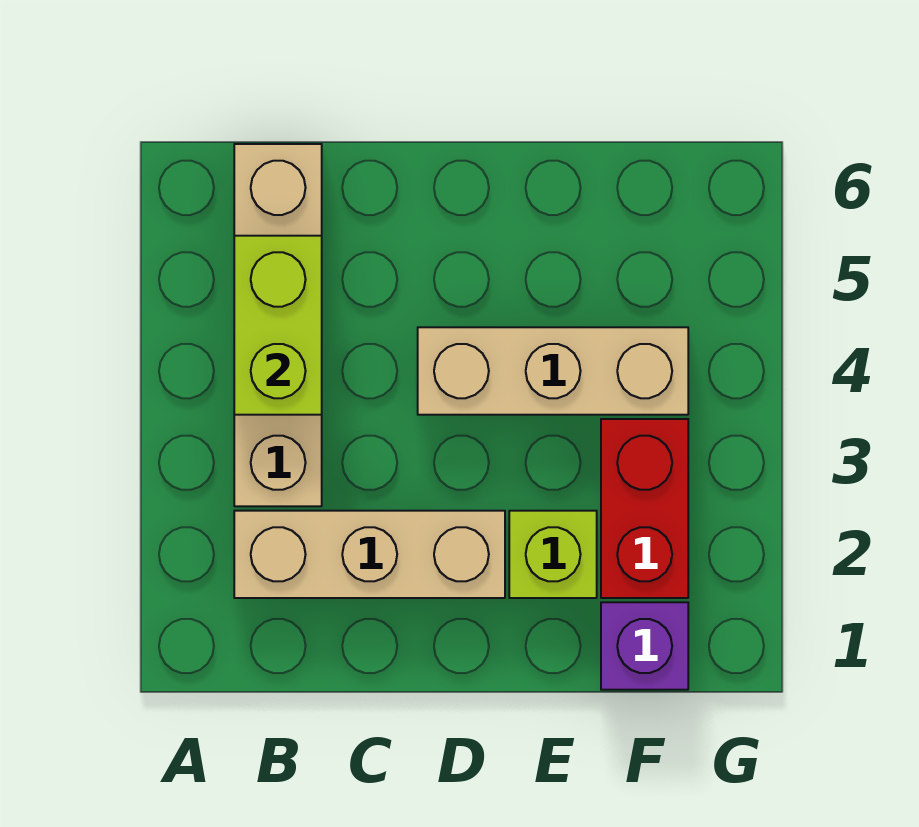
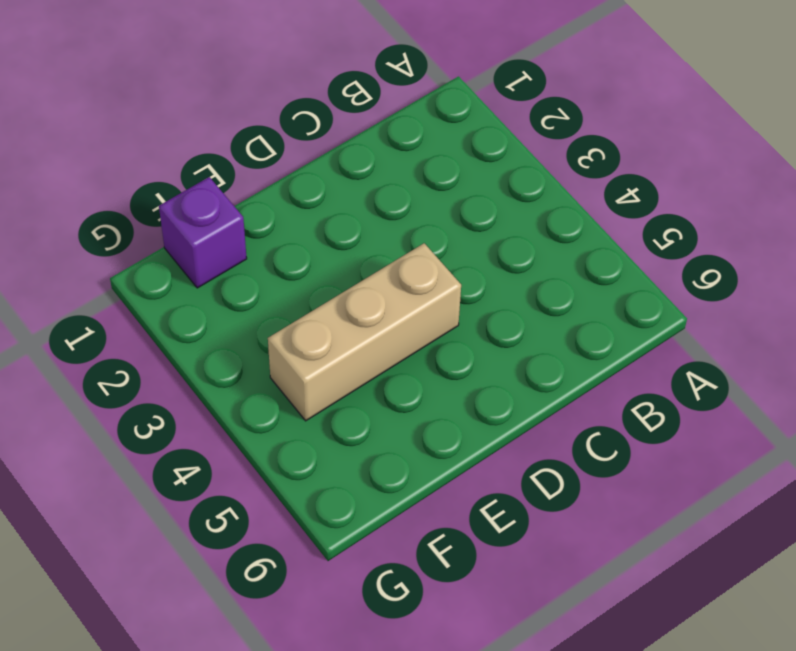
none -> tan brick B2:D2 level 1
none -> tan brick B3:B6 level 1

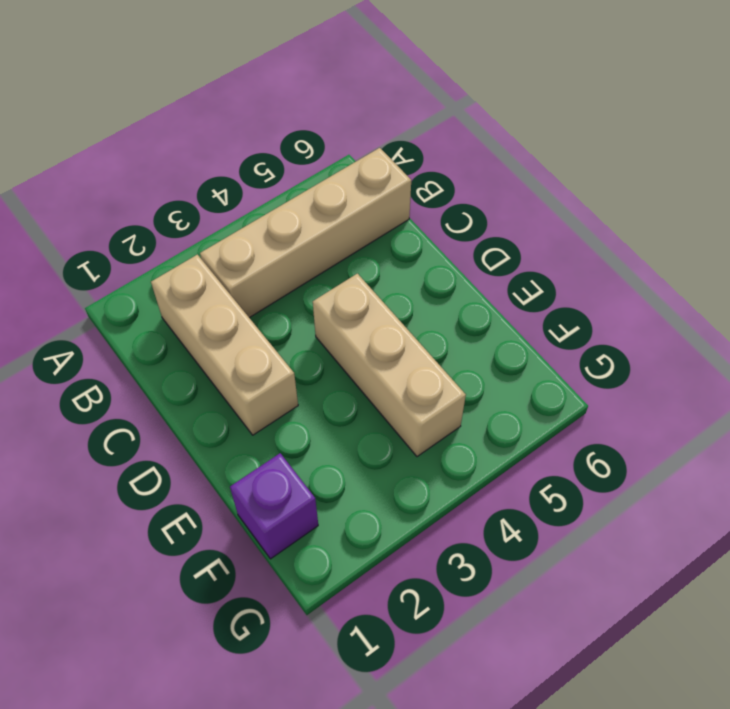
none -> lime brick E2 level 1
none -> red brick F2:F3 level 1

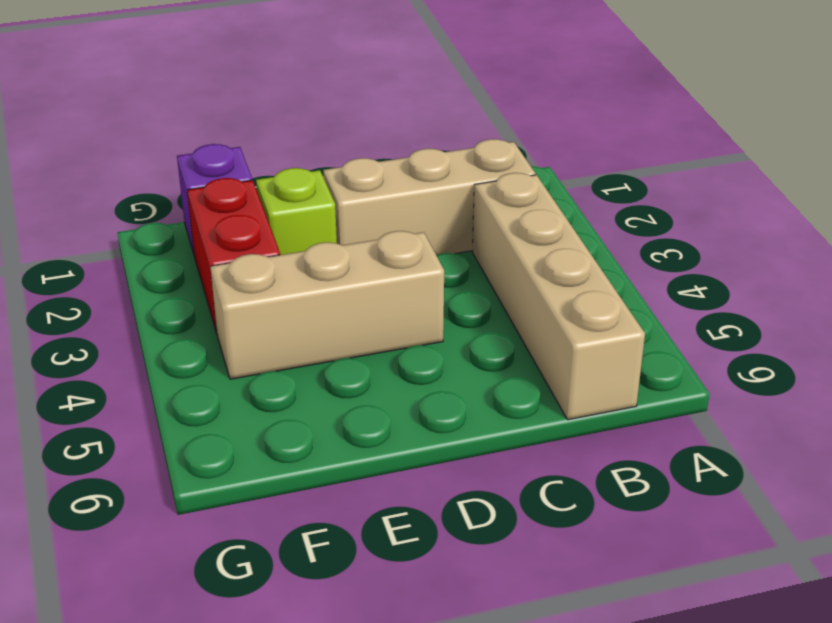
none -> lime brick B4:B5 level 2

